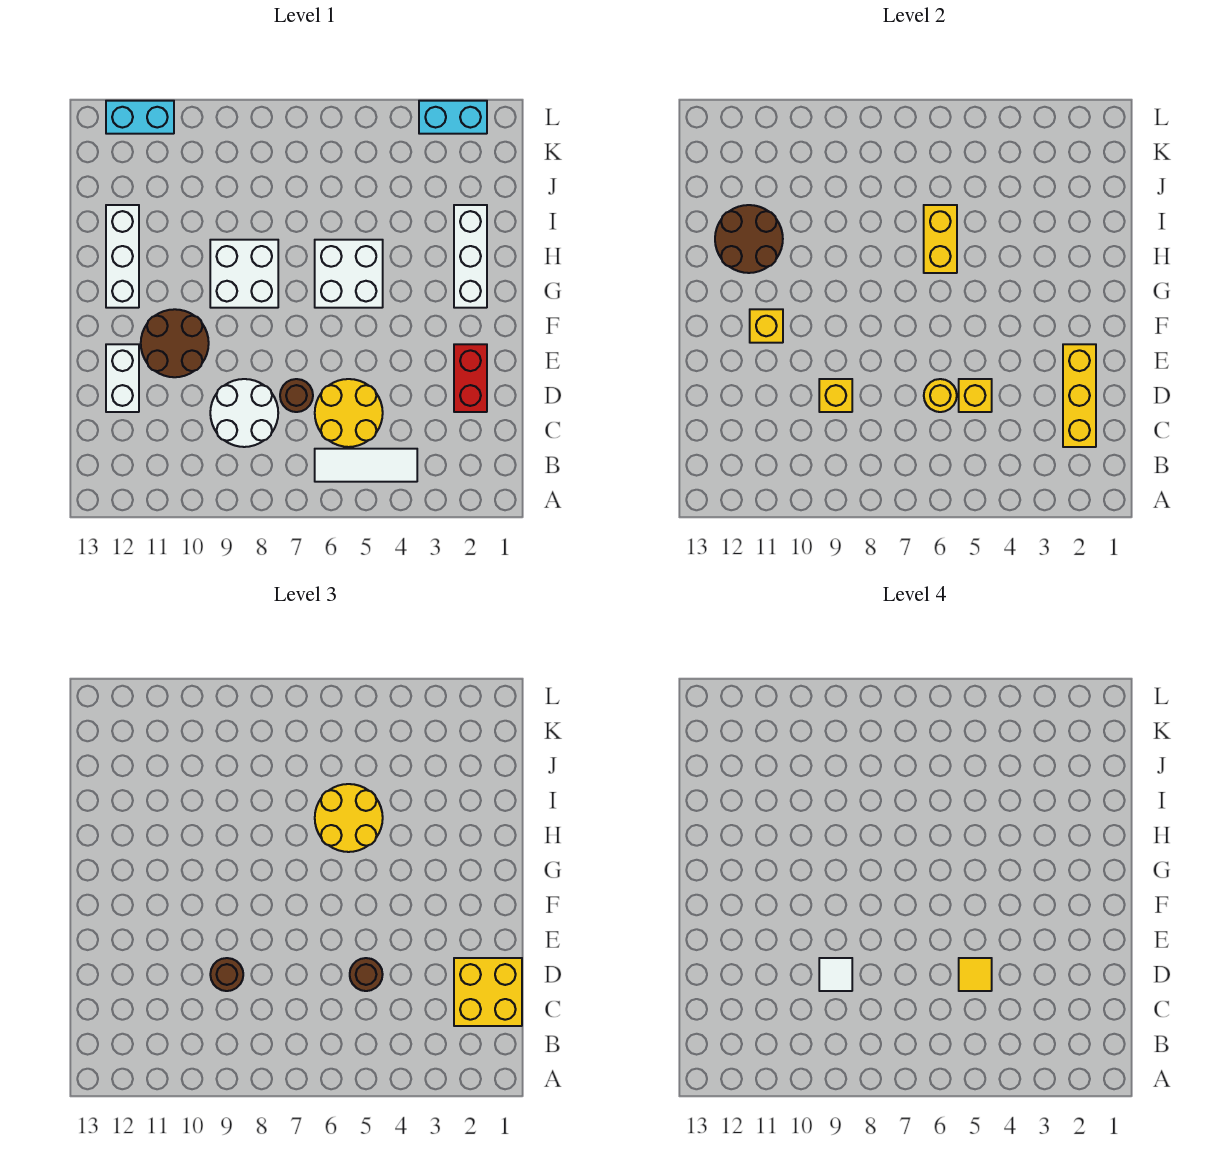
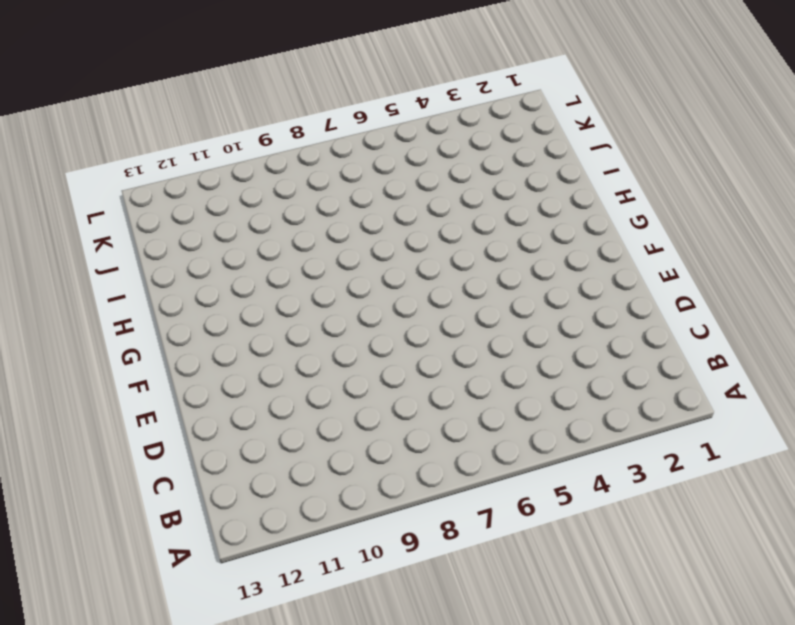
none -> white tile B4:B6 level 1
none -> yellow round brick C5:D6 level 1
none -> white round brick C8:D9 level 1

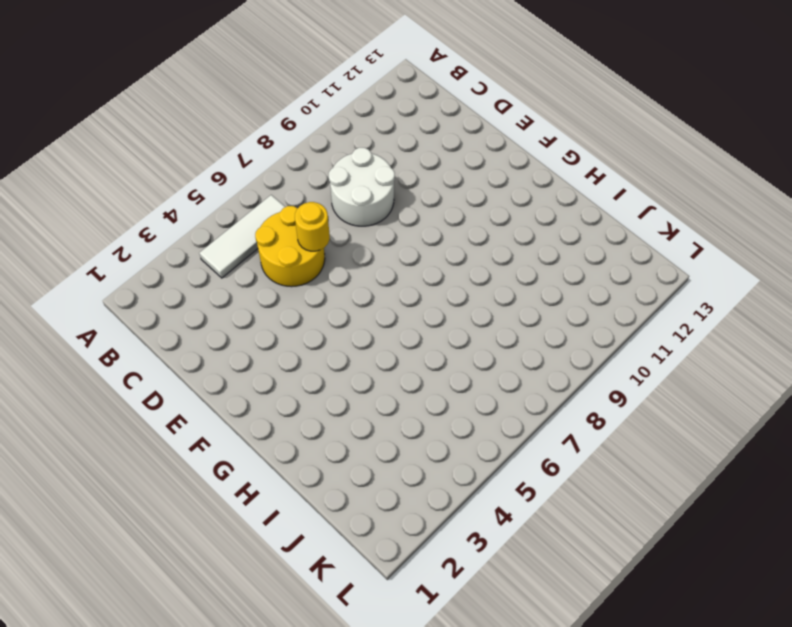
none -> red brick D2:E2 level 1
none -> brown round brick D7 level 1
none -> white brick D12:E12 level 1

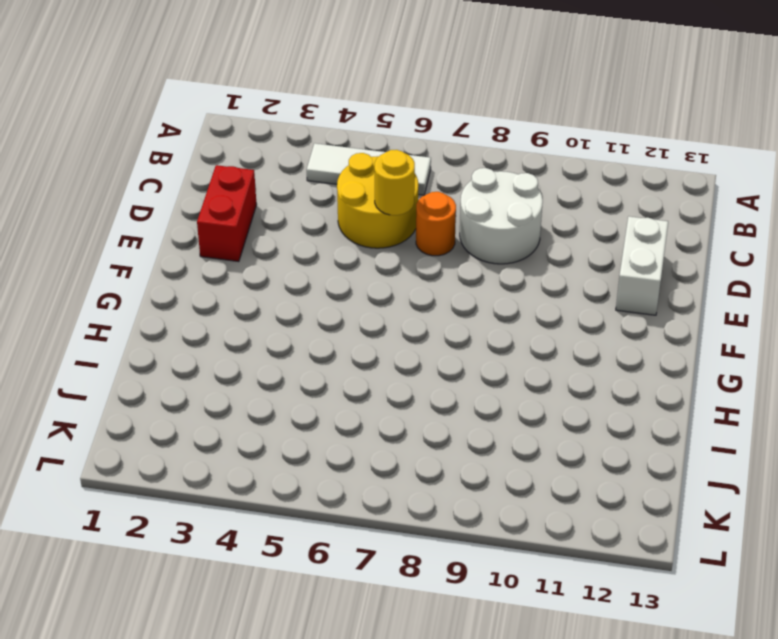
orange round brick D7 level 1 -> brown round brick D7 level 1
none -> brown round brick E10:F11 level 1
none -> white brick G2:I2 level 1
none -> white brick G5:H6 level 1

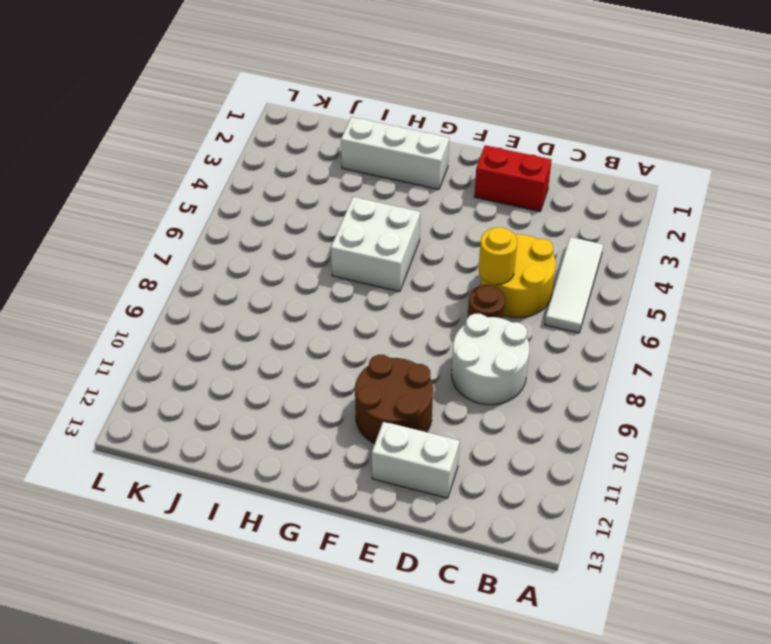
none -> white brick G8:H9 level 1
none -> white brick G12:I12 level 1
none -> cyan brick L2:L3 level 1

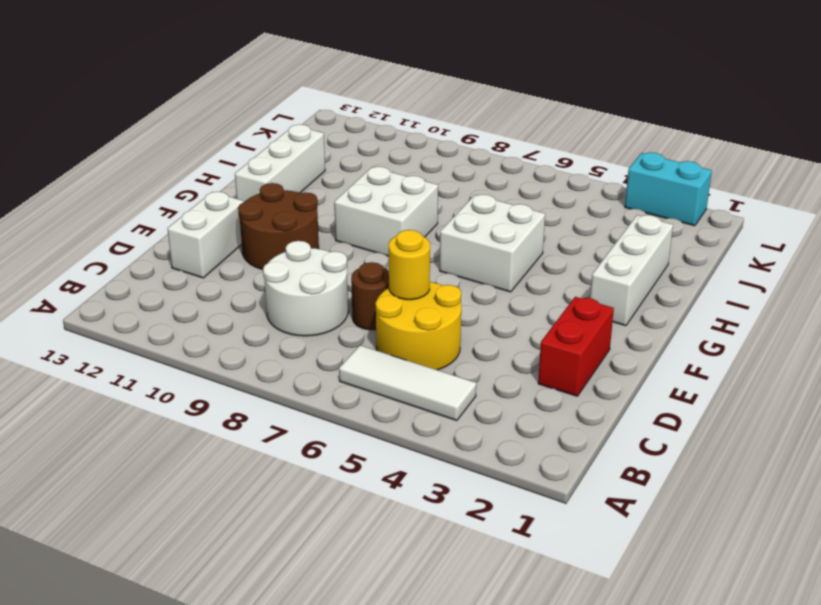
none -> cyan brick L11:L12 level 1
none -> yellow brick C2:E2 level 2
none -> yellow brick D5 level 2

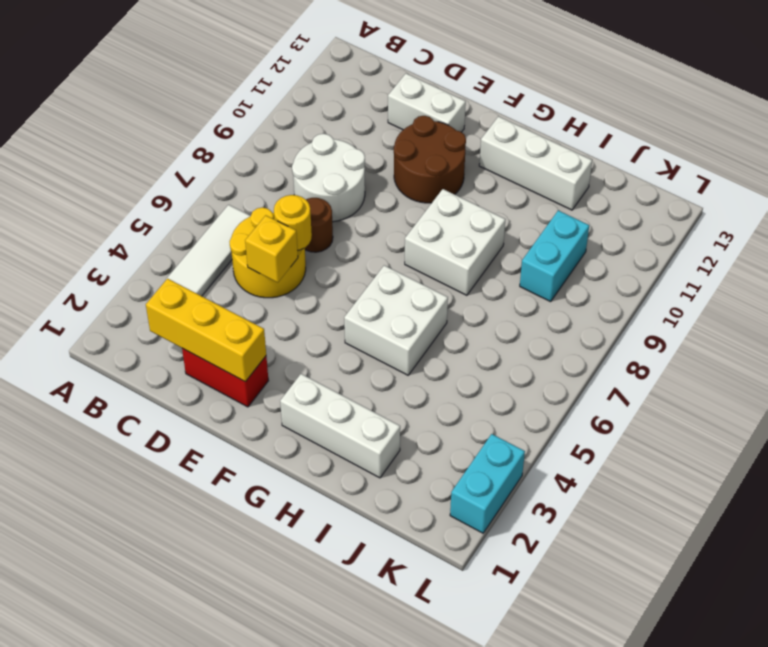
cyan brick J9:J10 level 1 -> cyan brick L11:L12 level 1
none -> yellow brick D9 level 2
none -> yellow brick F11 level 2
none -> yellow brick H6:I6 level 2

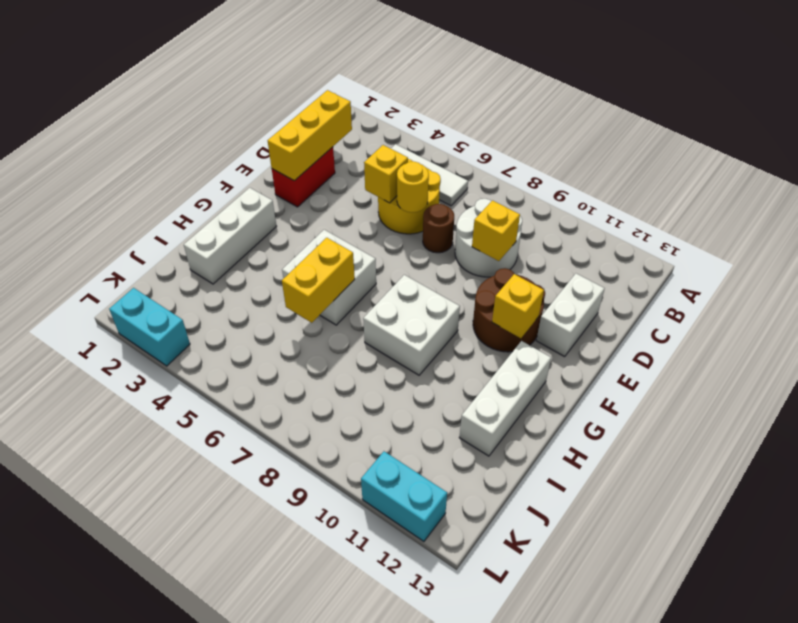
none -> brown round brick H11:I12 level 2
none -> yellow brick C1:D2 level 3
none -> brown round brick D5 level 3

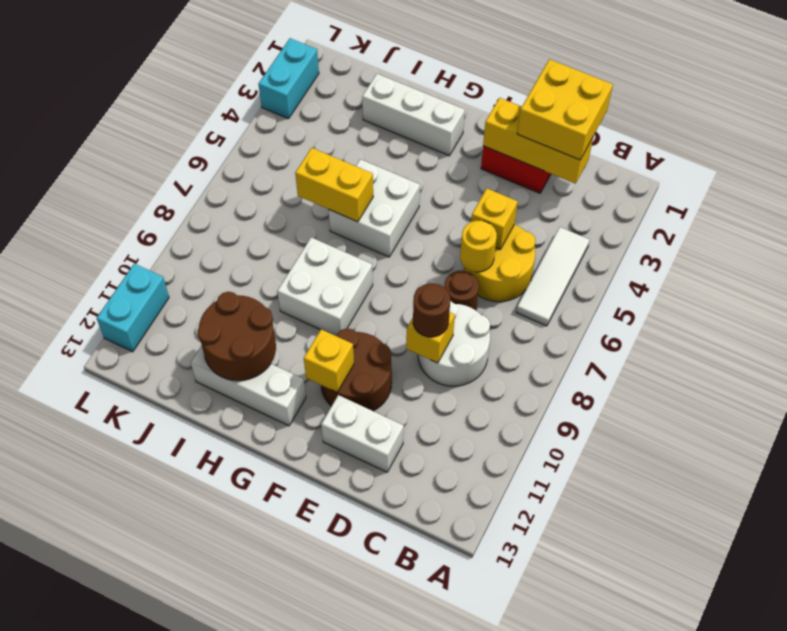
none -> brown round brick D5 level 3
none -> yellow round brick H5:I6 level 3
none -> yellow tile D5 level 4

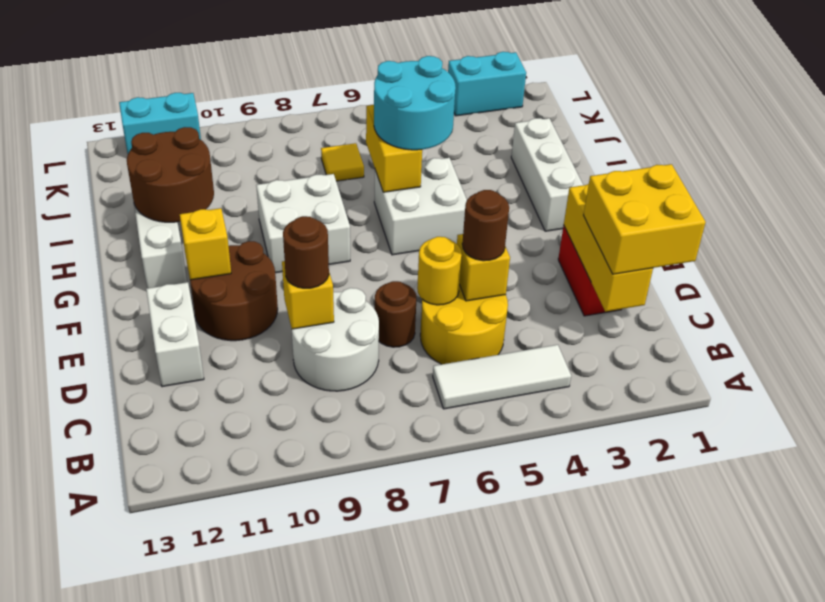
cyan round brick H5:I6 level 3 -> yellow round brick H5:I6 level 3
yellow tile J7 level 1 -> yellow tile D5 level 4
none -> white tile D9 level 4

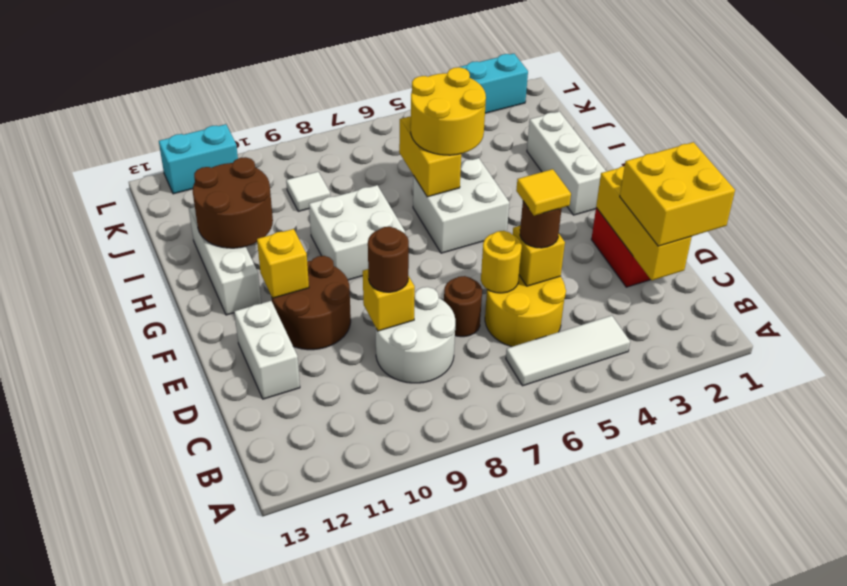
white tile J9 level 1 -> white tile D9 level 4

